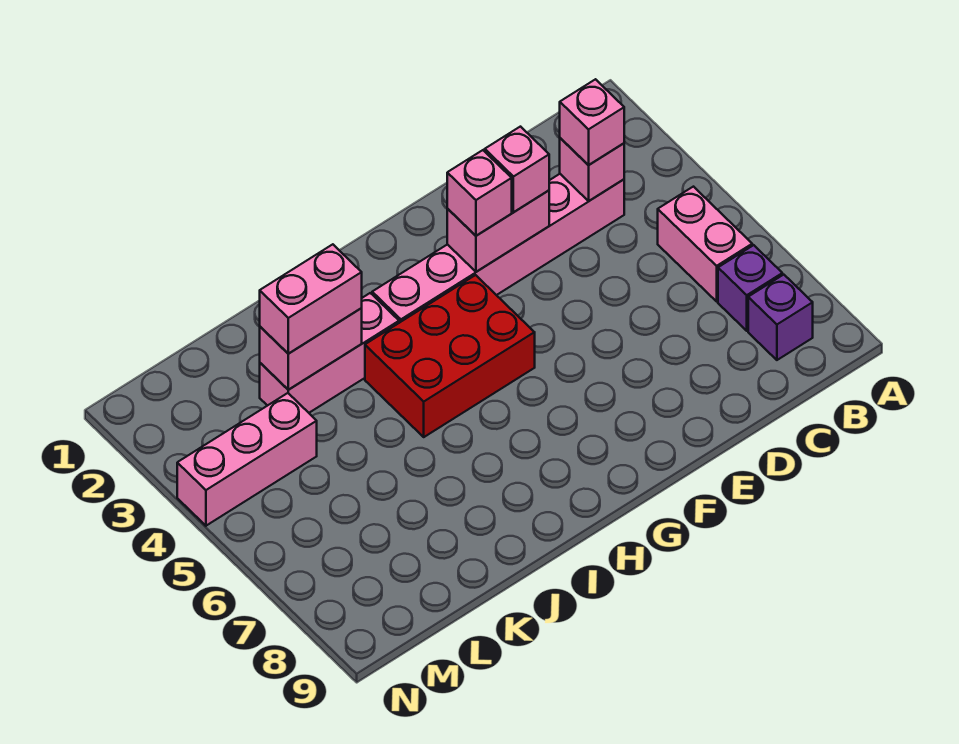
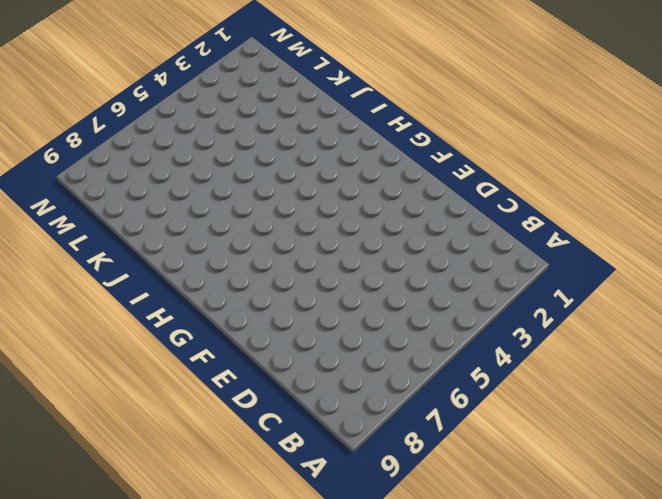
none -> pink brick B5:B6 level 1
none -> purple brick B7 level 1
none -> purple brick B8 level 1

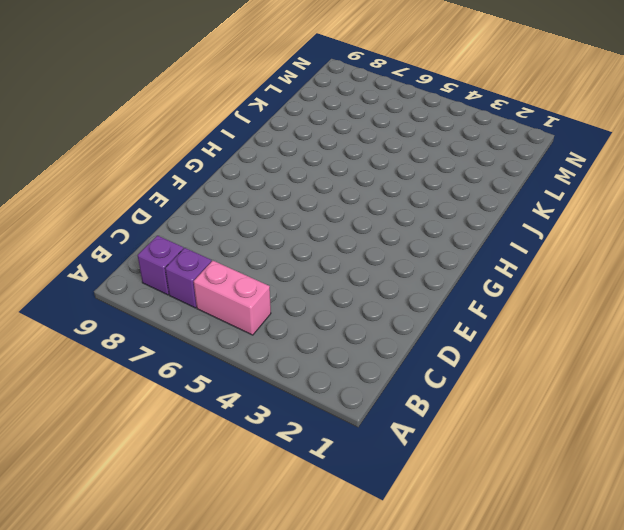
none -> pink brick C3:H3 level 1
none -> red brick G4:I5 level 1
none -> pink brick I3:K3 level 1

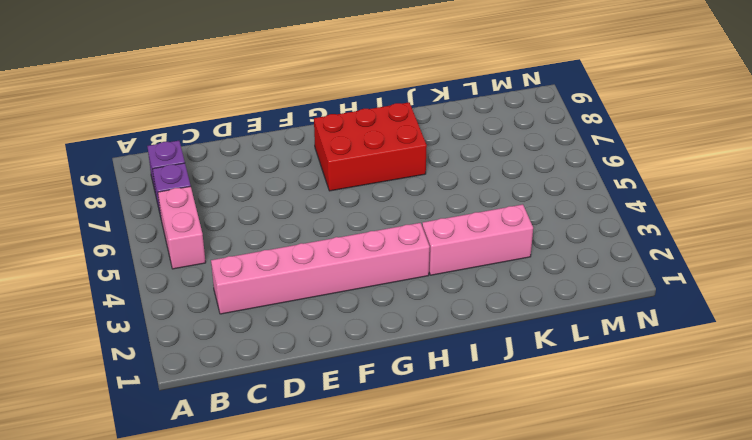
red brick G7:I8 level 1 -> red brick G4:I5 level 1
none -> pink brick L4:N4 level 1
none -> pink brick C3 level 2
none -> pink brick E3:F3 level 2

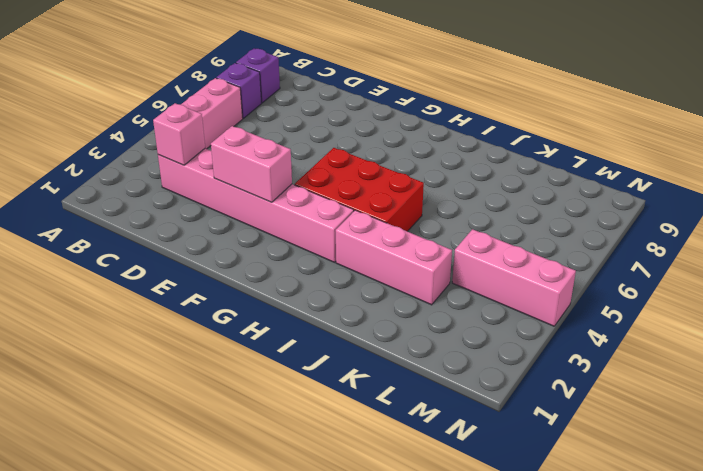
none -> pink brick J3:K3 level 2
none -> pink brick C3 level 3
none -> pink brick E3 level 3

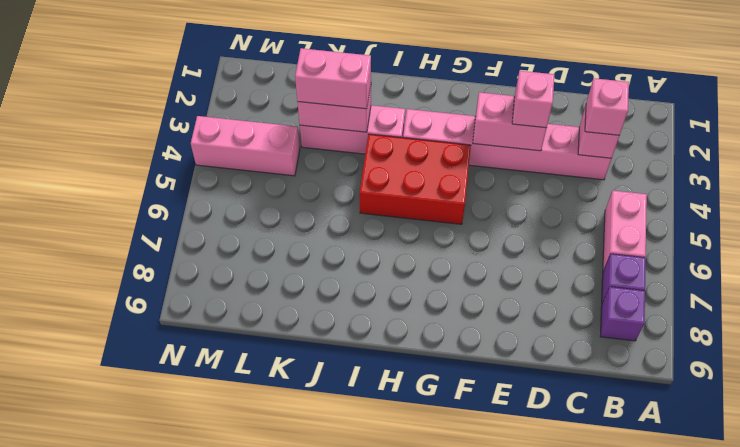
none -> pink brick F3 level 3

